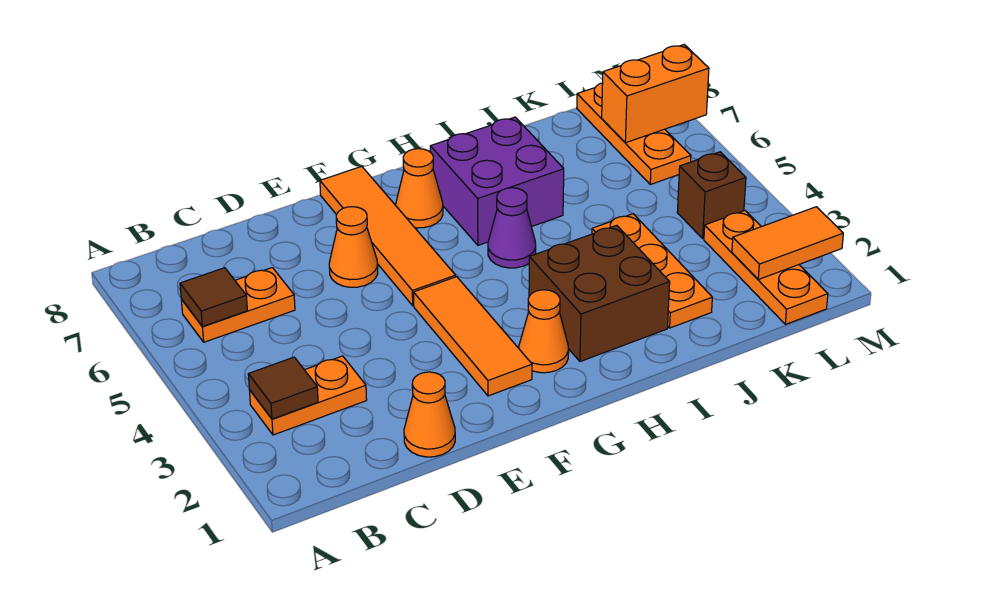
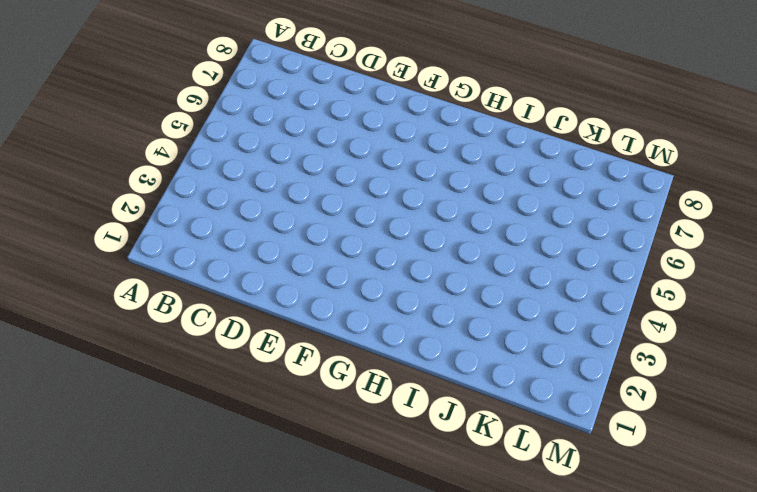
none -> orange plate B3:C3 level 1
none -> orange plate B6:C6 level 1
none -> orange cone D1 level 1

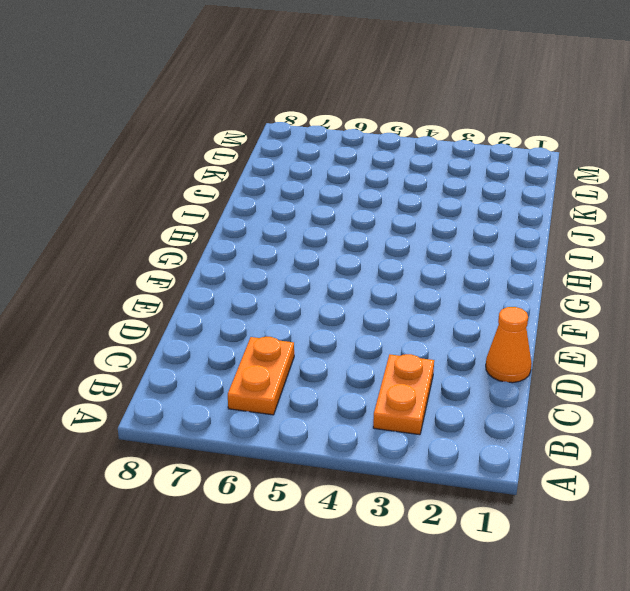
none -> orange cone E6 level 1
none -> orange tile F2:F4 level 1
none -> orange tile F5:F8 level 1

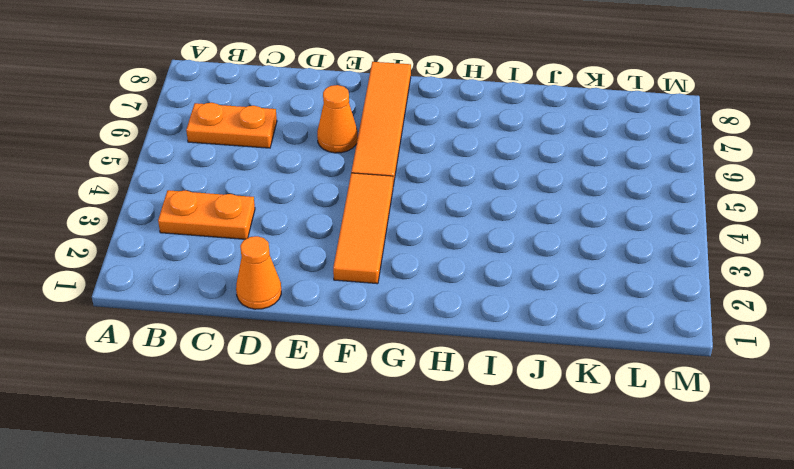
none -> orange cone G2 level 1
none -> orange cone G7 level 1
none -> brown brick H2:I3 level 1

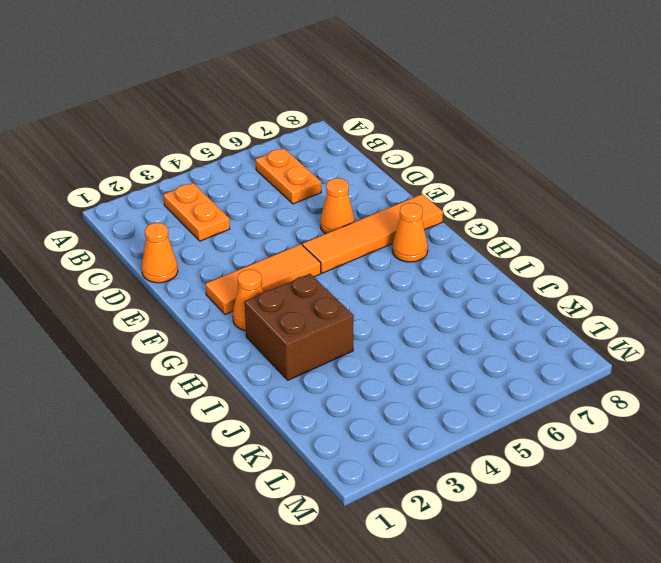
none -> purple cone H5 level 1
none -> purple brick H6:I7 level 1
none -> orange plate J2:J4 level 1

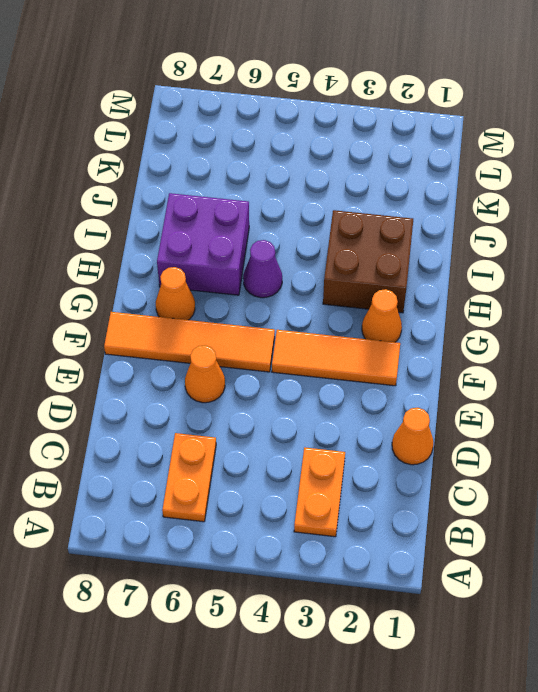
none -> orange plate J2:J4 level 1
none -> orange plate L1:L3 level 1
none -> brown brick L4 level 1

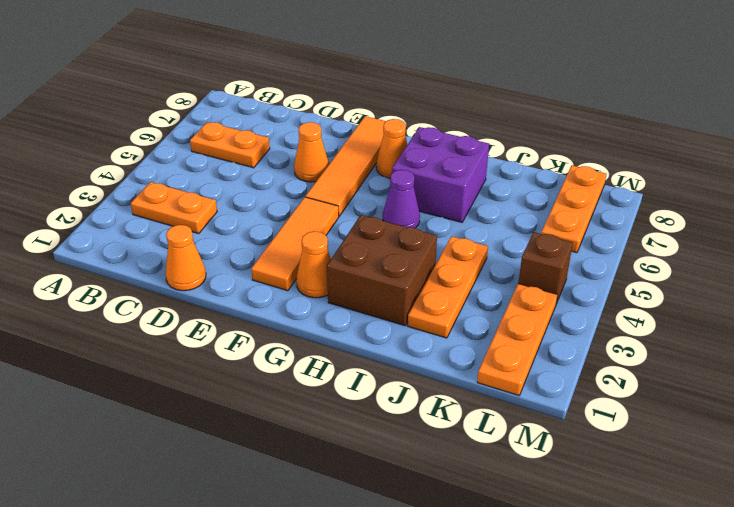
none -> brown tile B3 level 2
none -> brown tile B6 level 2
none -> orange tile L2:M2 level 2

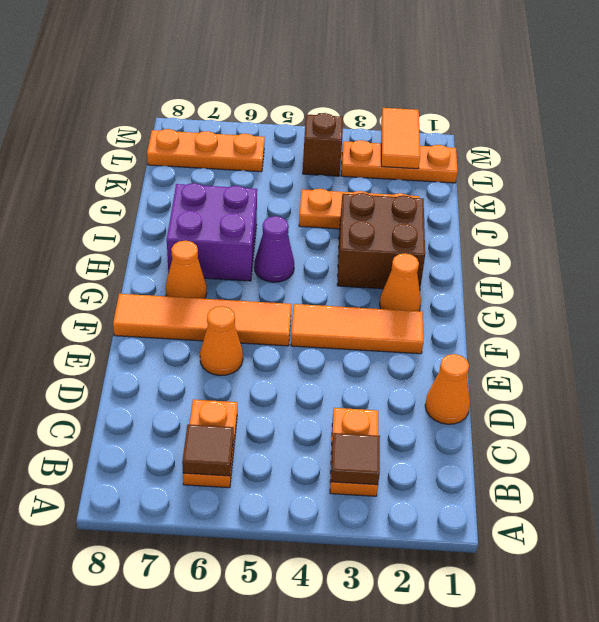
none -> orange brick L7:M7 level 2

